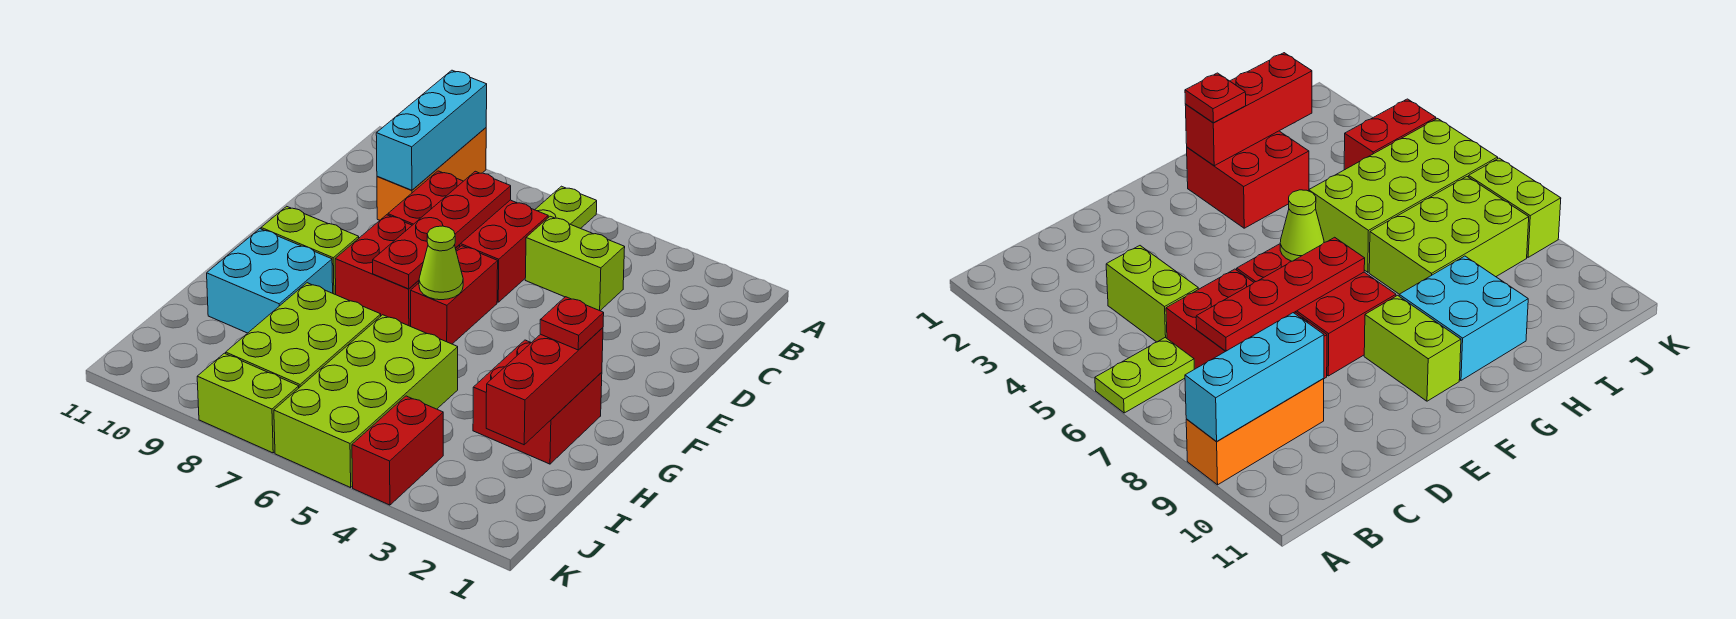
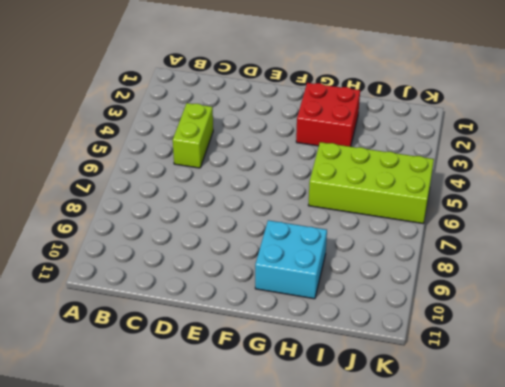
none -> lime plate A6:B6 level 1
none -> orange brick A9:C9 level 1
none -> red brick C6:D8 level 1

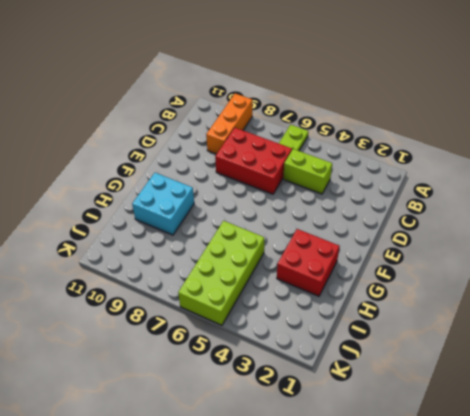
none -> red brick E6:F6 level 1
none -> red brick E7:F8 level 1
none -> lime brick F9:F10 level 1

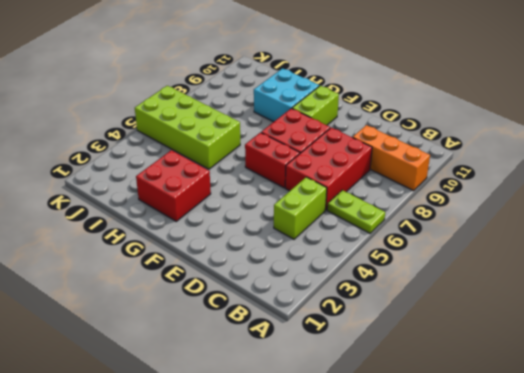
none -> lime brick H7:J8 level 1
none -> red brick J4:K4 level 1
none -> lime brick K7:K8 level 1

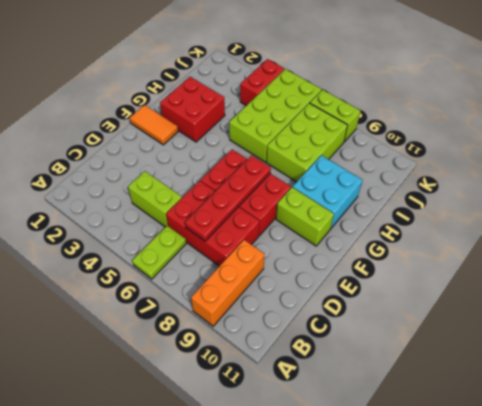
orange tile F1:F2 level 1 -> none
none -> cyan brick A9:C9 level 2
none -> lime cone F6 level 2
none -> red brick G2:I2 level 2

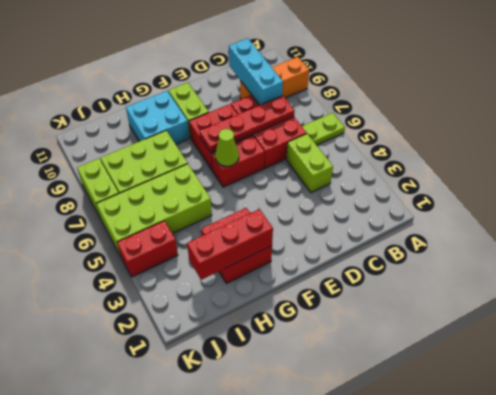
cyan brick C8:C10 level 2 -> cyan brick A9:C9 level 2
none -> red plate G2 level 3

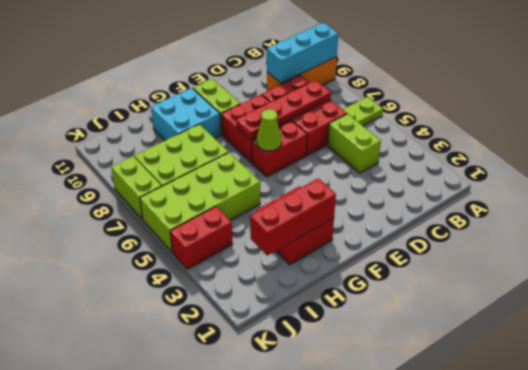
none -> red plate G2 level 3

